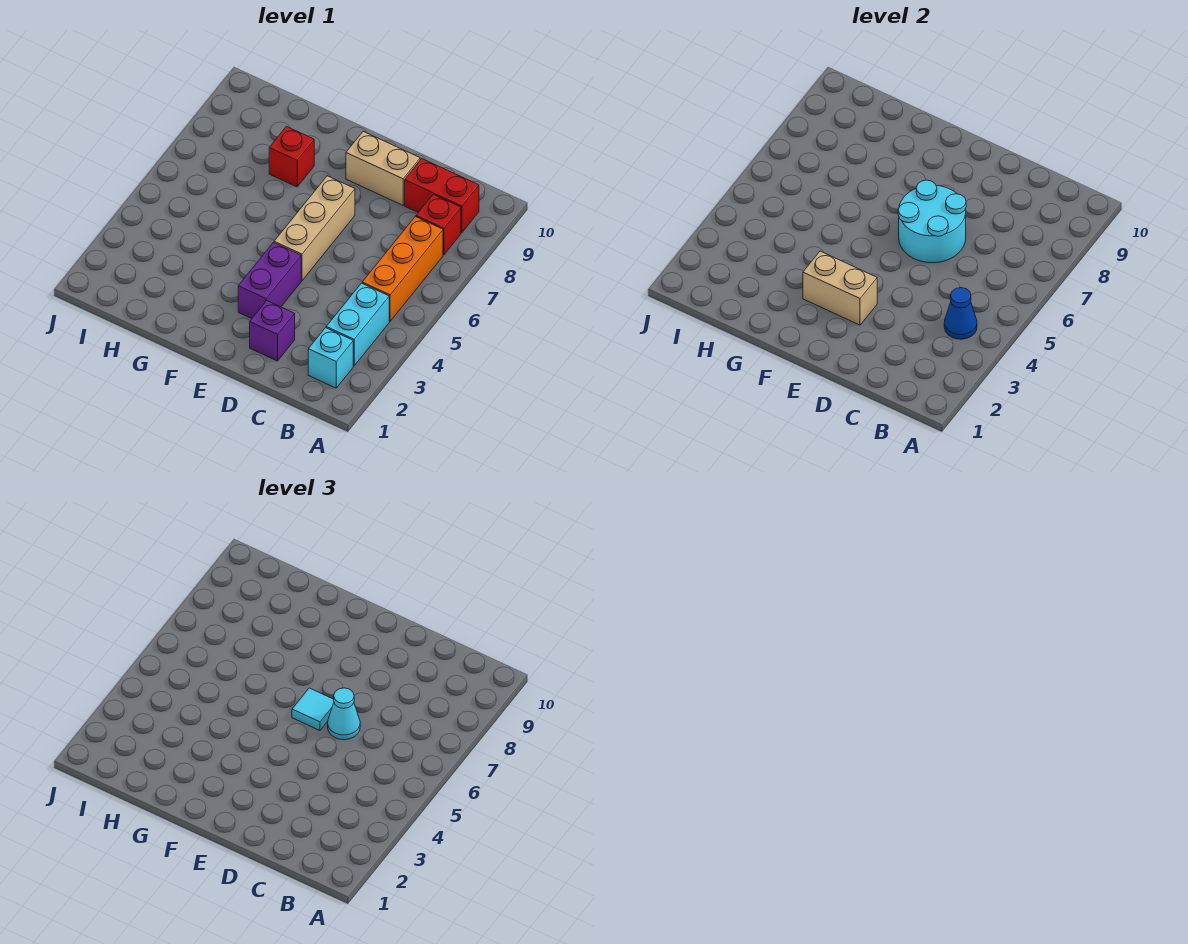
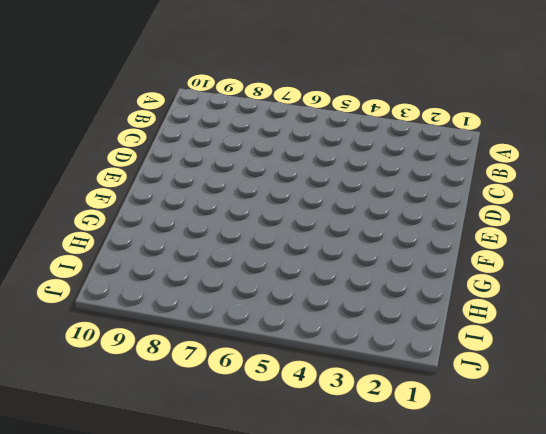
none -> cyan brick B2 level 1
none -> cyan brick B3:B4 level 1
none -> orange brick B5:B7 level 1

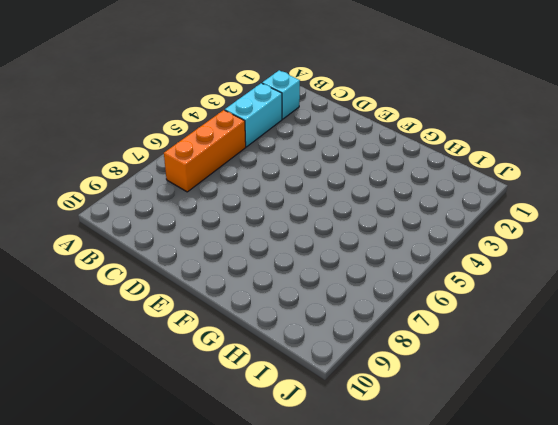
none -> red brick B8 level 1
none -> red brick B9:C9 level 1
none -> purple brick D2 level 1

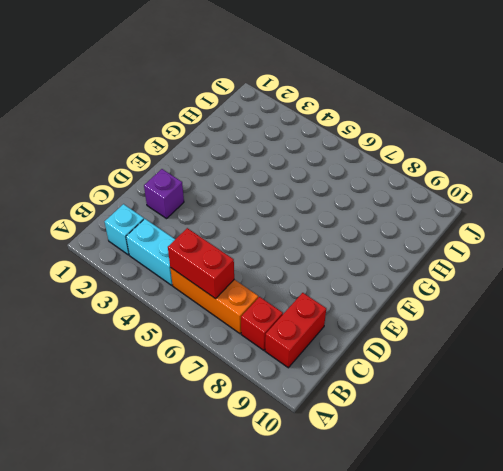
red brick B5:B6 level 2 -> none
none -> tan brick D9:E9 level 1
none -> purple brick E3:E4 level 1
none -> tan brick E5:E7 level 1

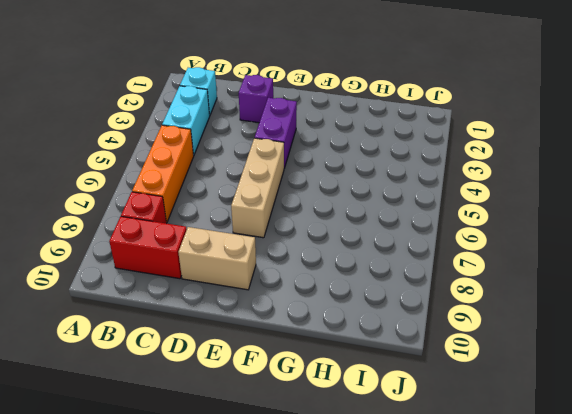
none -> red brick G8 level 1
none -> blue cone B4 level 2
none -> cyan round brick D6:E7 level 2

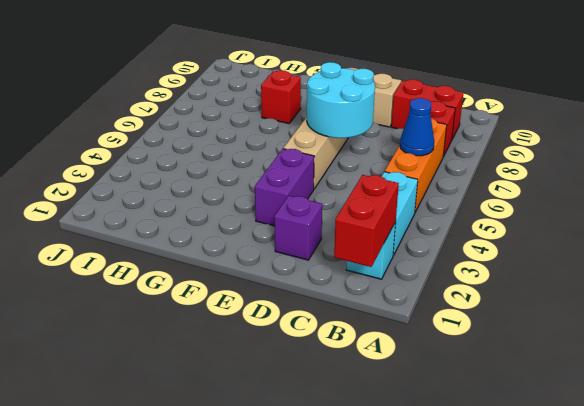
red brick B1:B2 level 2 -> none
blue cone B6 level 2 -> blue cone B4 level 2
none -> tan brick E3:F3 level 2
none -> cyan cone D6 level 3
none -> cyan tile E6 level 3

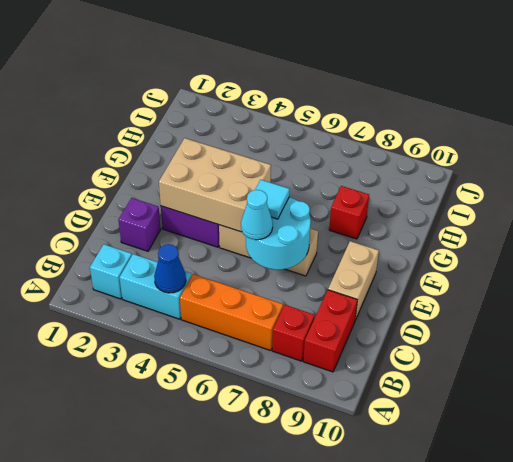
tan brick E3:F5 level 2 -> tan brick E3:F3 level 2

